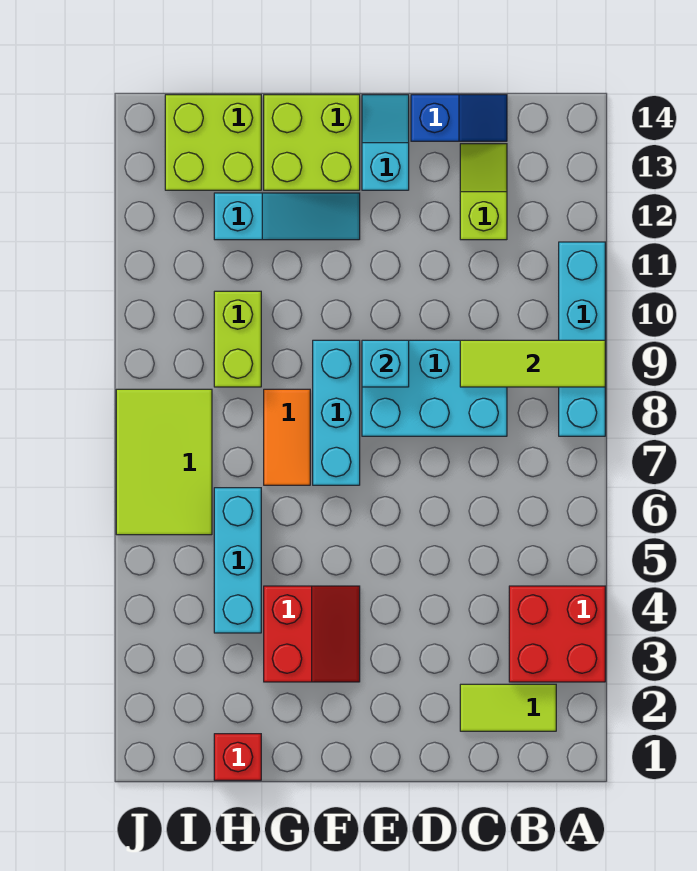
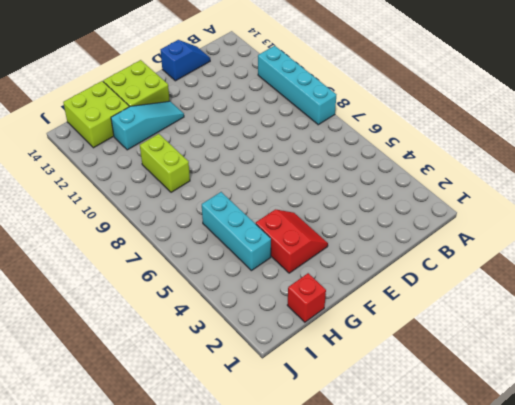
none -> red brick A3:B4 level 1
none -> lime tile B2:C2 level 1
none -> cyan brick C8:E9 level 1

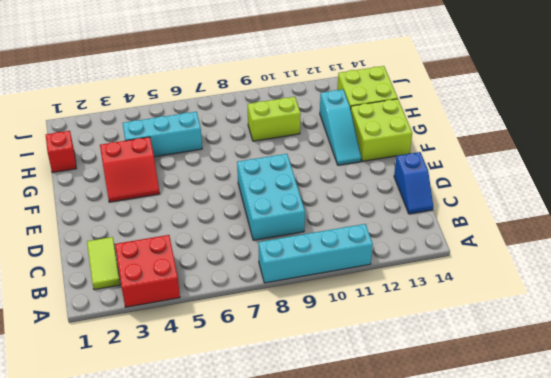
none -> lime slope C12:C13 level 1 top 12
none -> cyan slope E13:E14 level 1 top 13
none -> cyan brick F7:F9 level 1

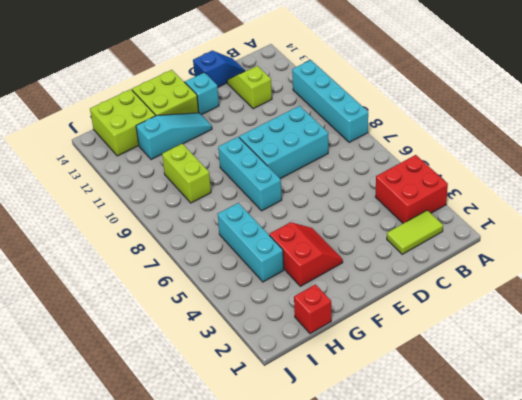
none -> orange tile G7:G8 level 1
none -> lime tile I6:J8 level 1
none -> lime tile A9:C9 level 2

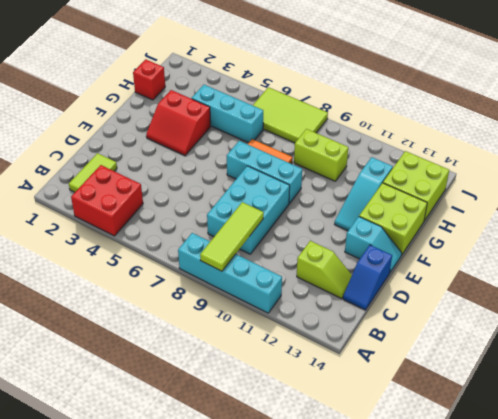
none -> cyan brick E9 level 2

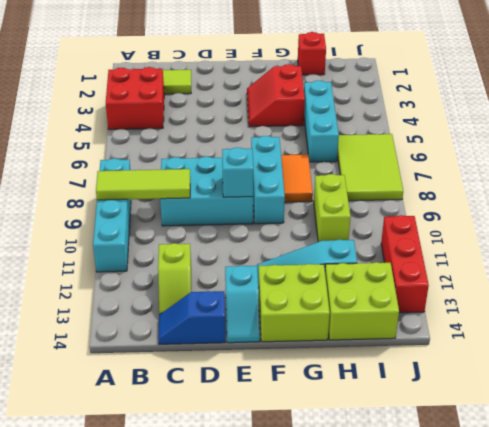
red brick J11:J13 level 1 -> none

